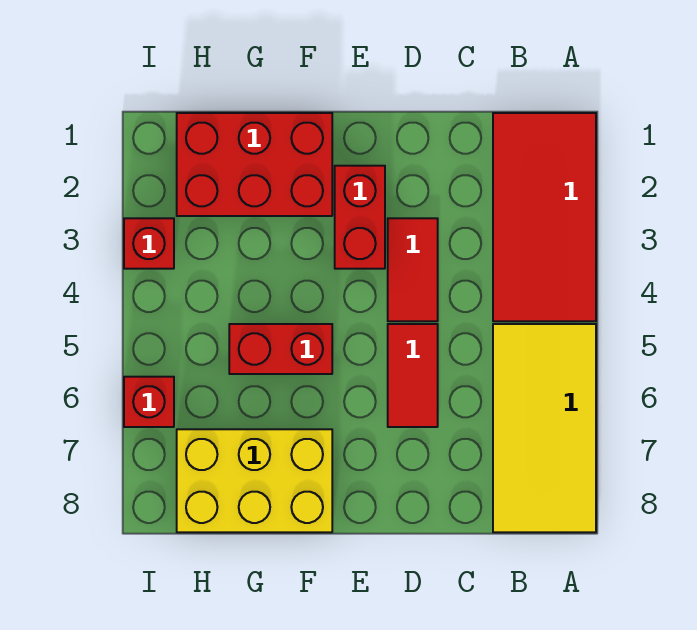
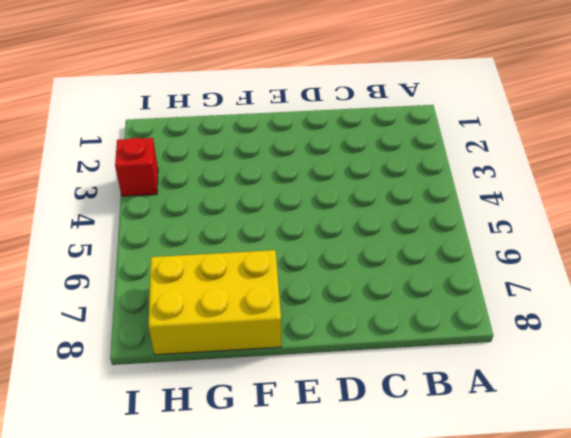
none -> red tile A1:B4 level 1
none -> yellow tile A5:B8 level 1

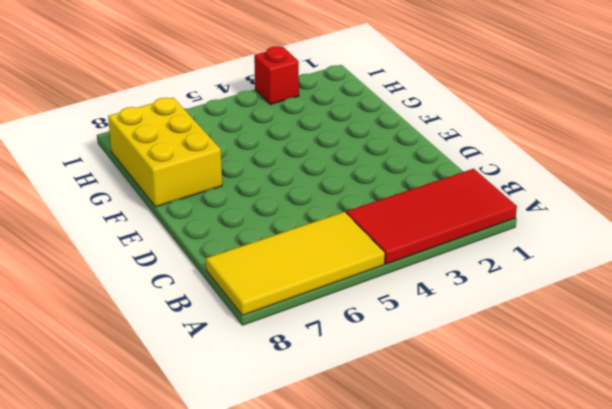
none -> red tile D3:D4 level 1
none -> red tile D5:D6 level 1

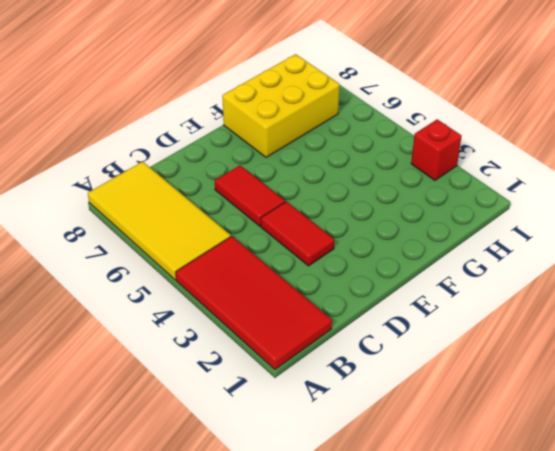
none -> red brick E2:E3 level 1
none -> red brick F1:H2 level 1

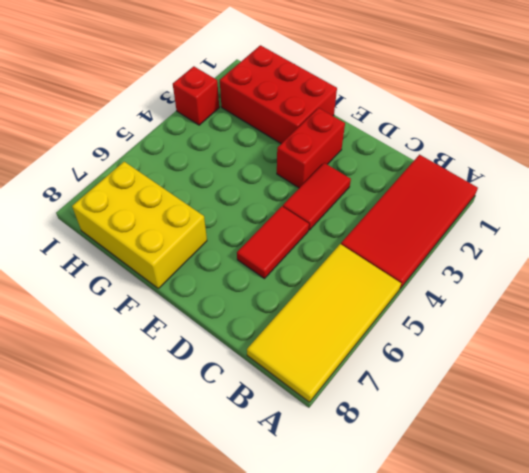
none -> red brick F5:G5 level 1
none -> red brick I6 level 1

